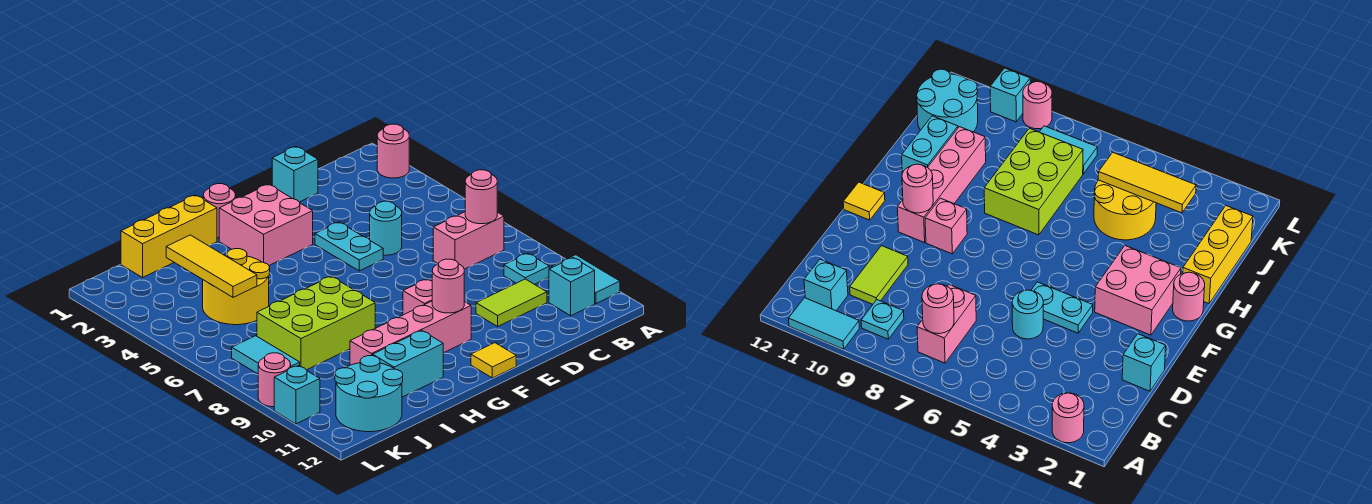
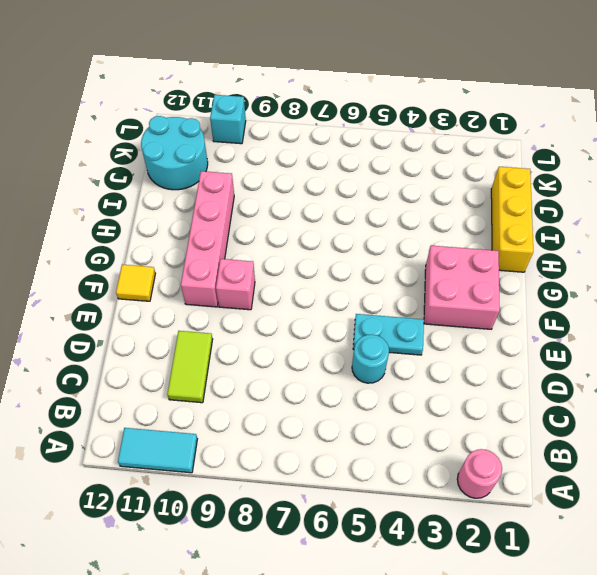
none -> pink brick B7:C7 level 1
none -> cyan plate B9 level 1
none -> cyan brick B11 level 1

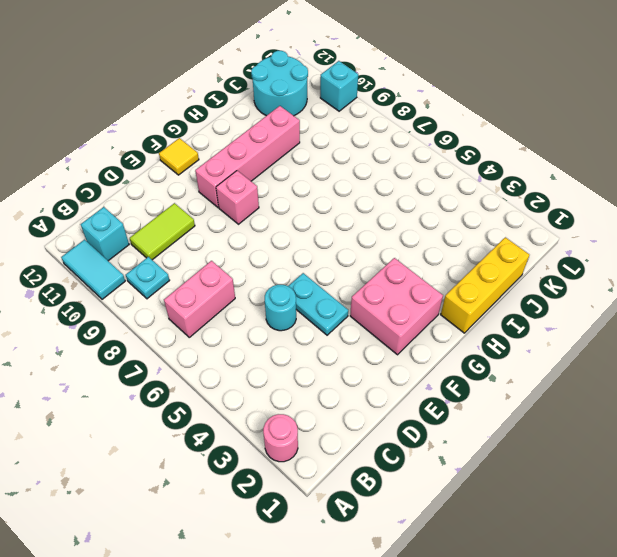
none -> cyan brick D1 level 1
none -> pink round brick G1 level 1
none -> lime brick H7:J8 level 1

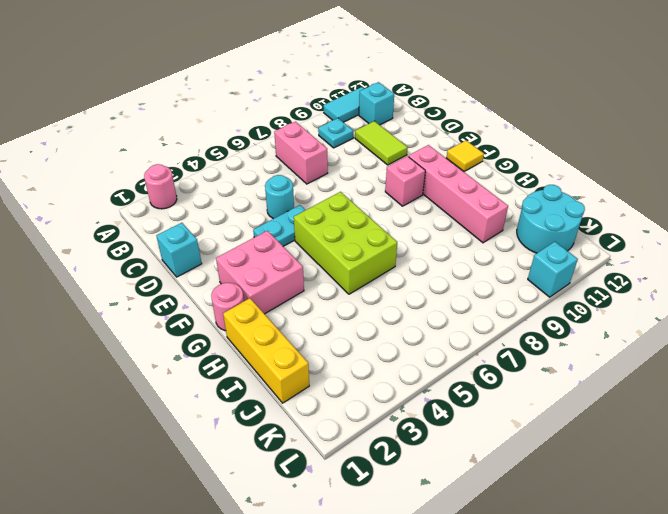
lime brick F5:H6 level 1 -> lime brick H7:J8 level 1
none -> cyan brick H11:I11 level 1
none -> yellow round brick I4:J5 level 1
none -> cyan tile K7:K8 level 1

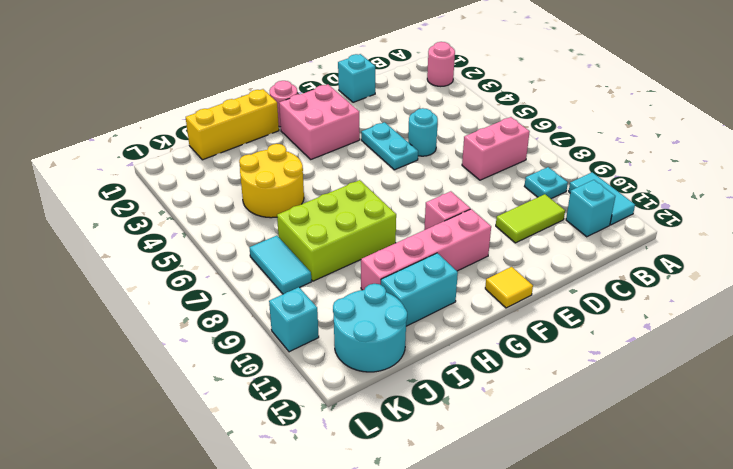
none -> pink round brick L9 level 1
none -> pink round brick B7 level 2
none -> pink round brick F10 level 2

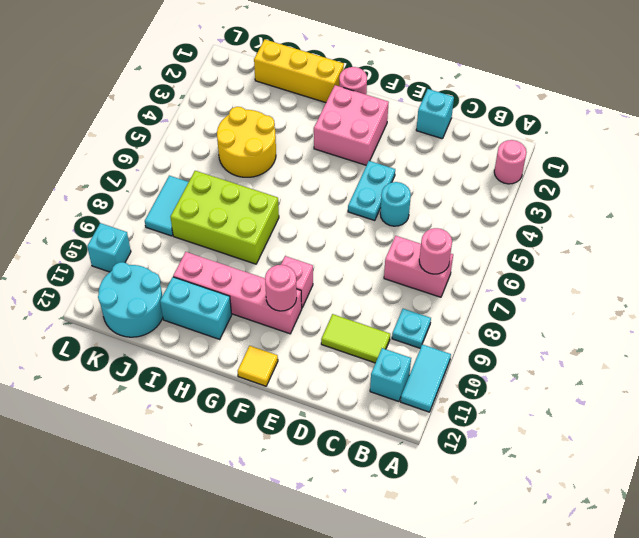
none -> pink round brick L9 level 1
none -> yellow tile J3:J5 level 2

